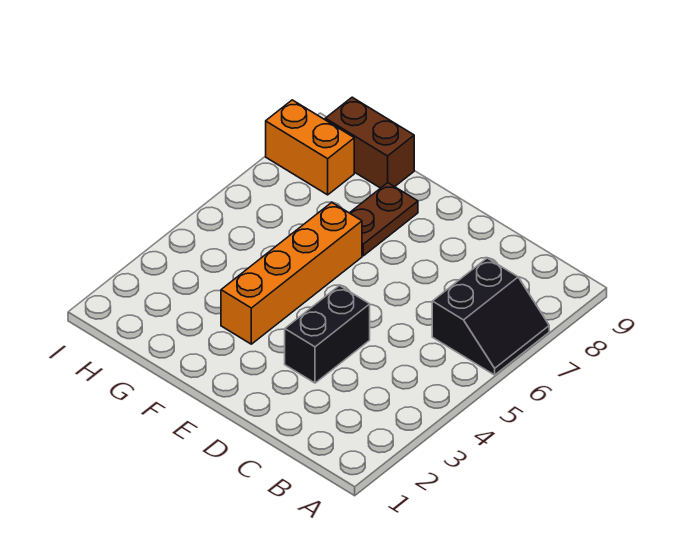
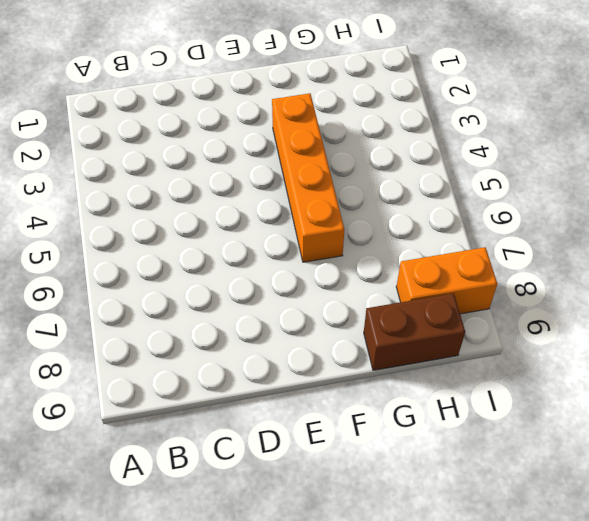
none -> black slope A6:B7 level 1 top B
none -> black brick D3:D4 level 1

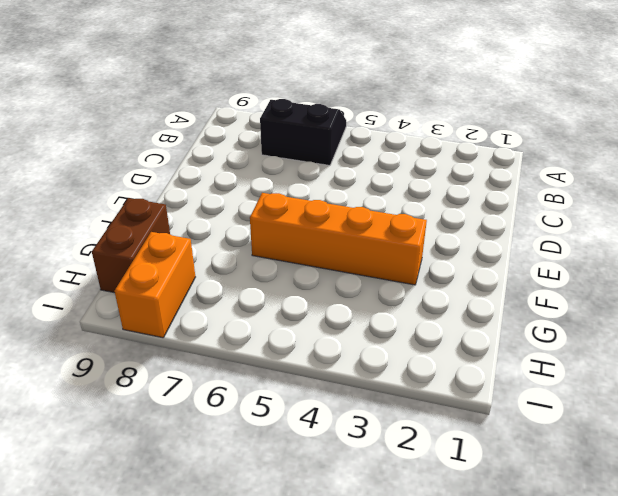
none -> black brick D3:D4 level 1
none -> brown plate F7:F8 level 1

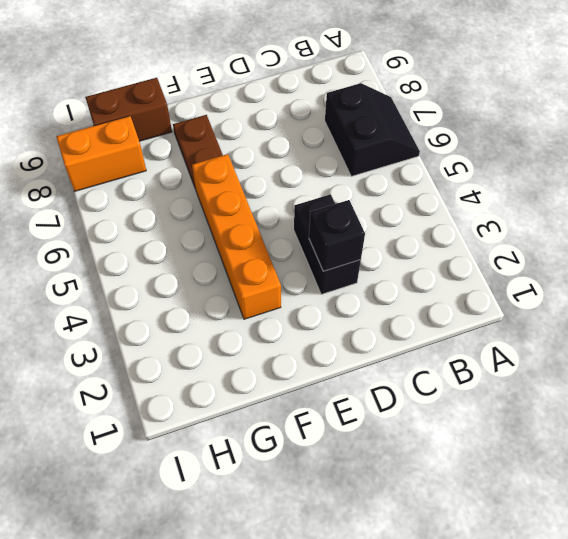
black brick D3 level 2 -> none

